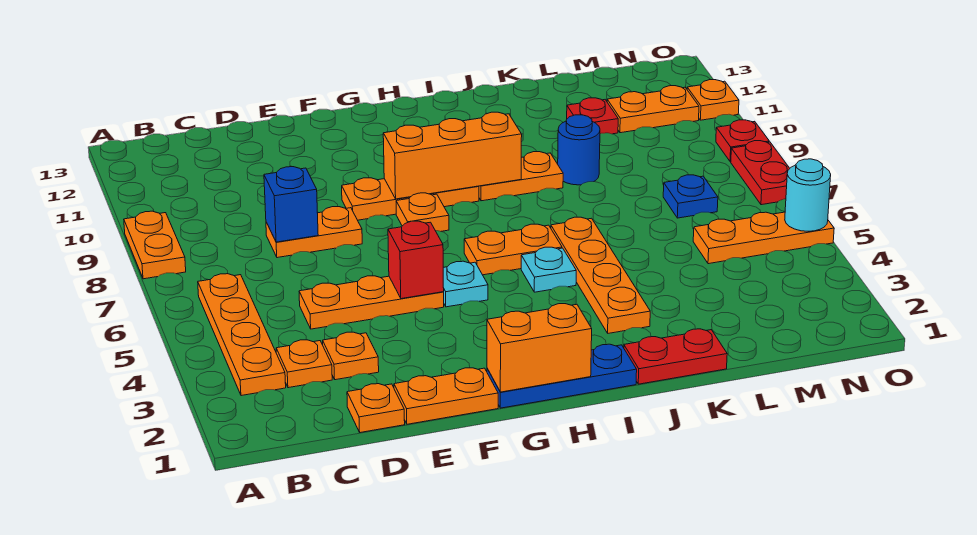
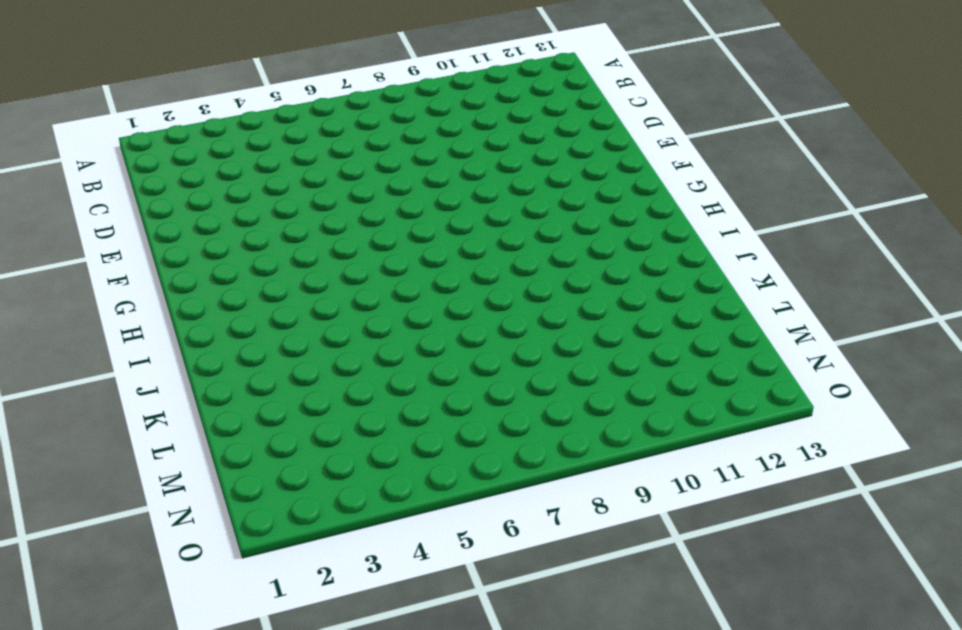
none -> orange plate A8:A9 level 1
none -> orange plate B3:B6 level 1
none -> orange plate C3 level 1
none -> orange plate D1 level 1

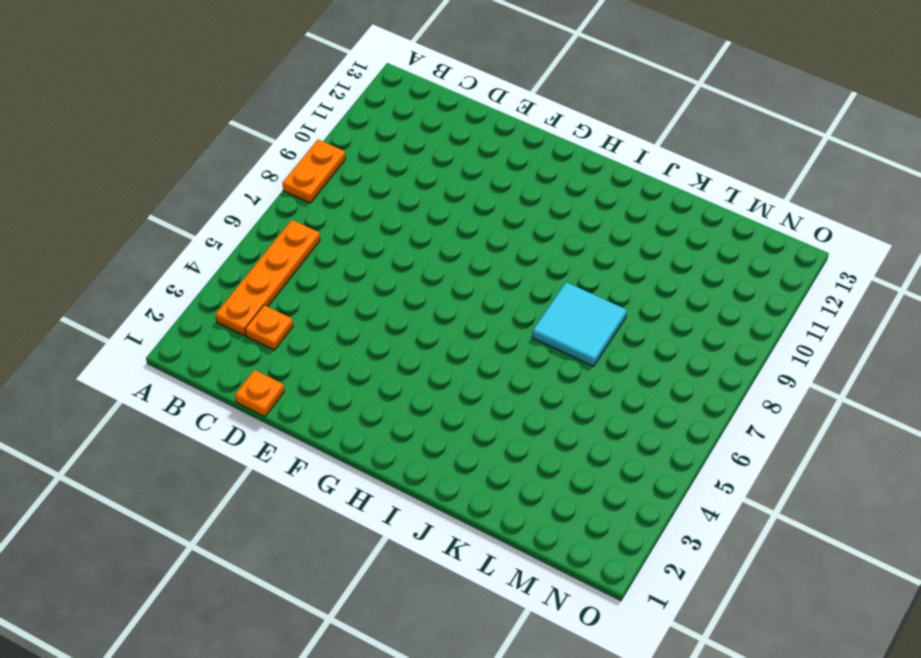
cyan tile J7:K8 level 1 -> none
none -> orange plate D3 level 1
none -> orange plate D5:F5 level 1
none -> orange plate D8:E8 level 1
none -> orange plate E1:F1 level 1

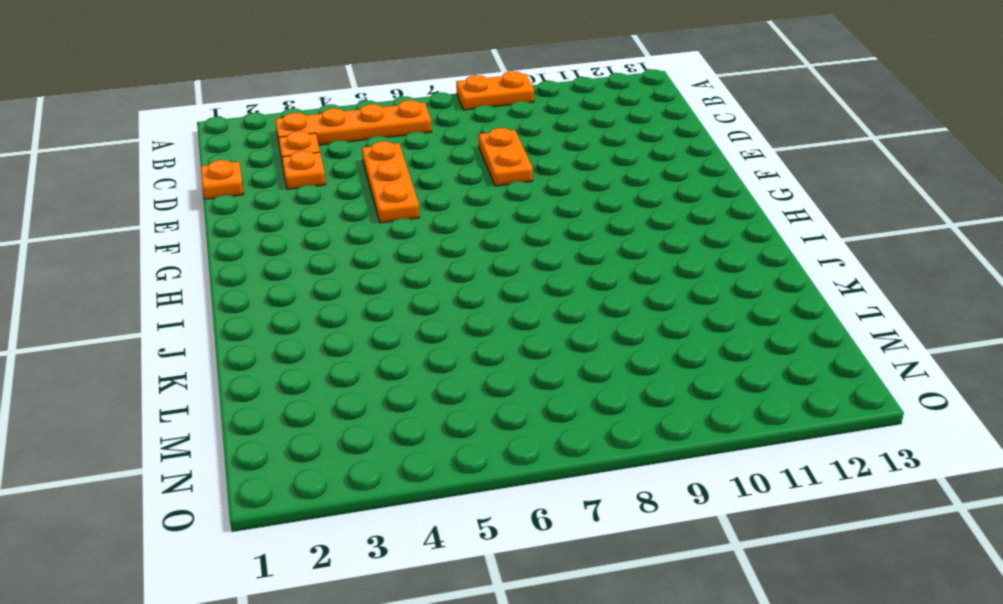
none -> orange plate E1:F1 level 1
none -> orange plate F9:H9 level 1
none -> blue plate G1:I1 level 1
none -> cyan plate G5 level 1

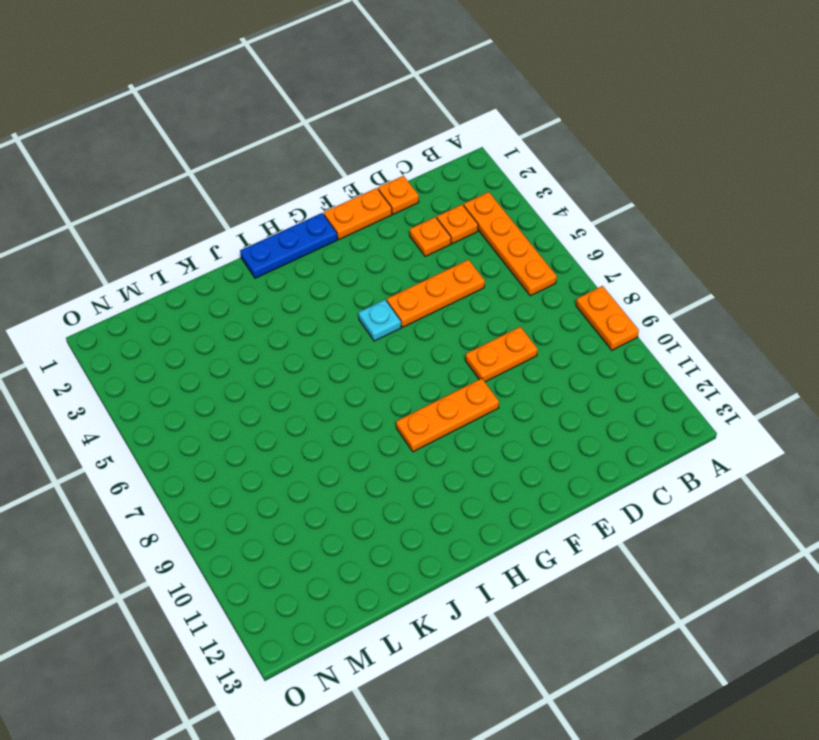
none -> orange plate G8 level 1
none -> orange plate H6:I6 level 1
none -> cyan plate I5 level 1
none -> orange plate I9:J9 level 1

